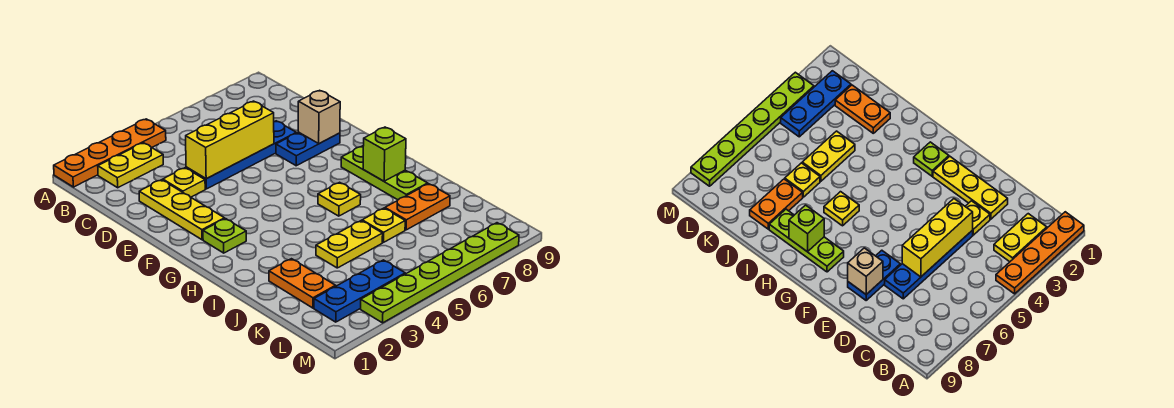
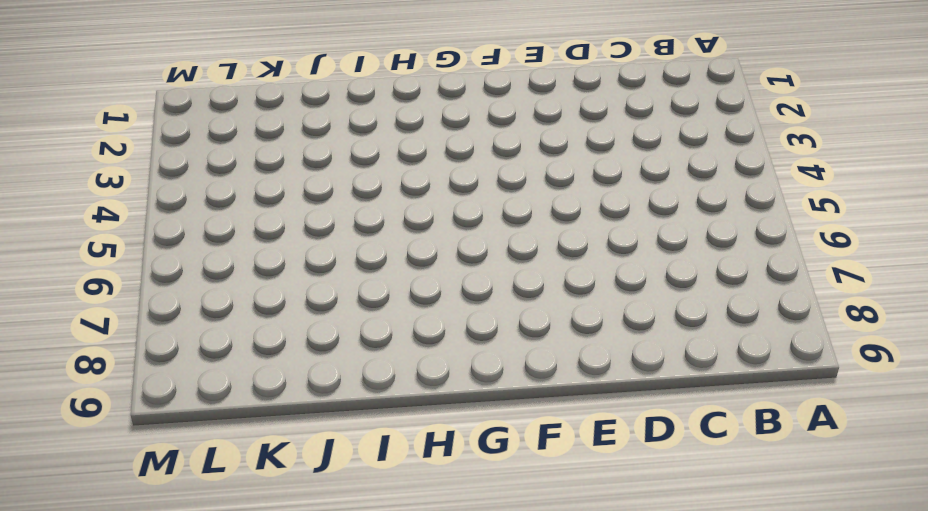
none -> orange plate A1:A4 level 1
none -> yellow plate B2:B3 level 1
none -> yellow plate D2:F2 level 1

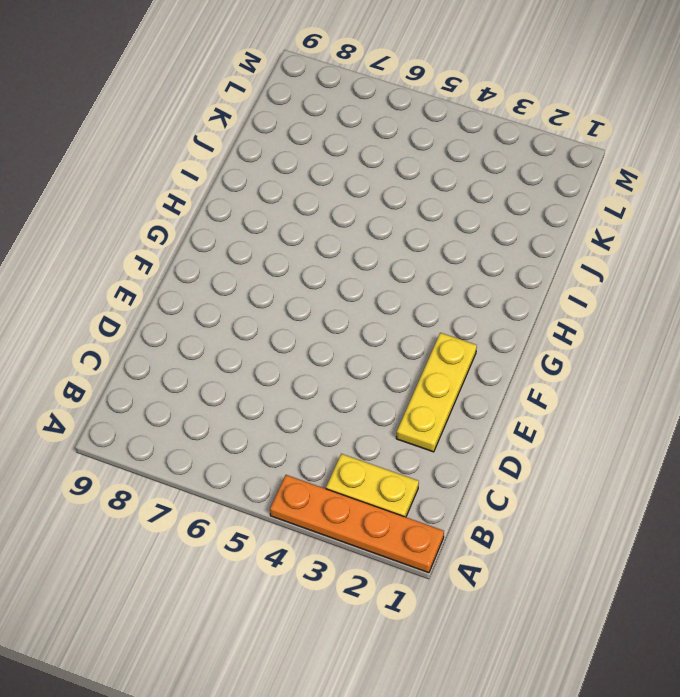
none -> yellow plate D3 level 1
none -> blue plate D4:D7 level 1
none -> blue plate E7:E8 level 1

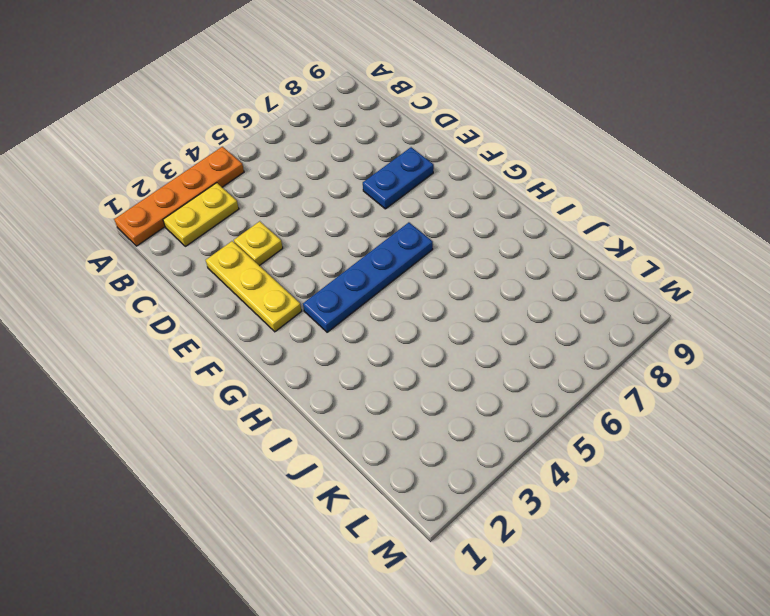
blue plate G3:G6 level 1 -> blue plate D4:D7 level 1
none -> lime plate G2 level 1
none -> lime plate G8:I8 level 1
none -> yellow plate H6 level 1

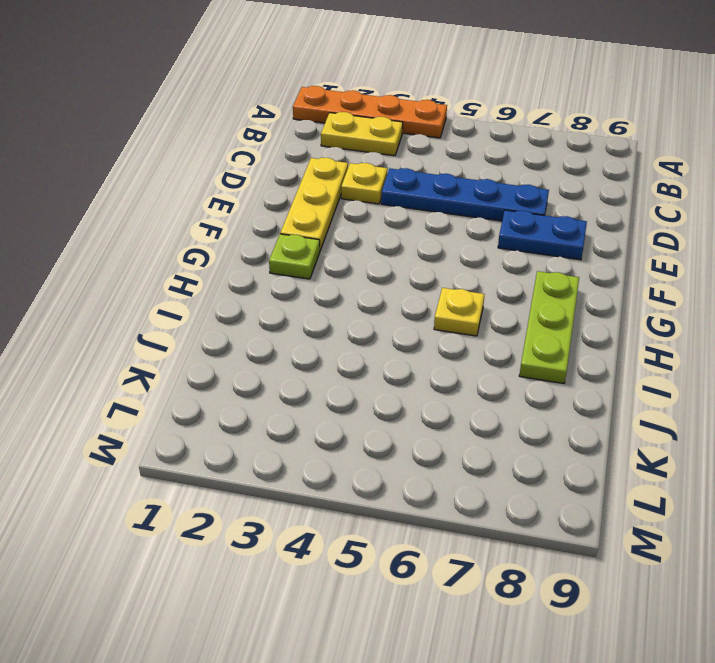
none -> orange plate J2:K2 level 1
none -> yellow plate J4:J5 level 1
none -> yellow plate J6 level 1

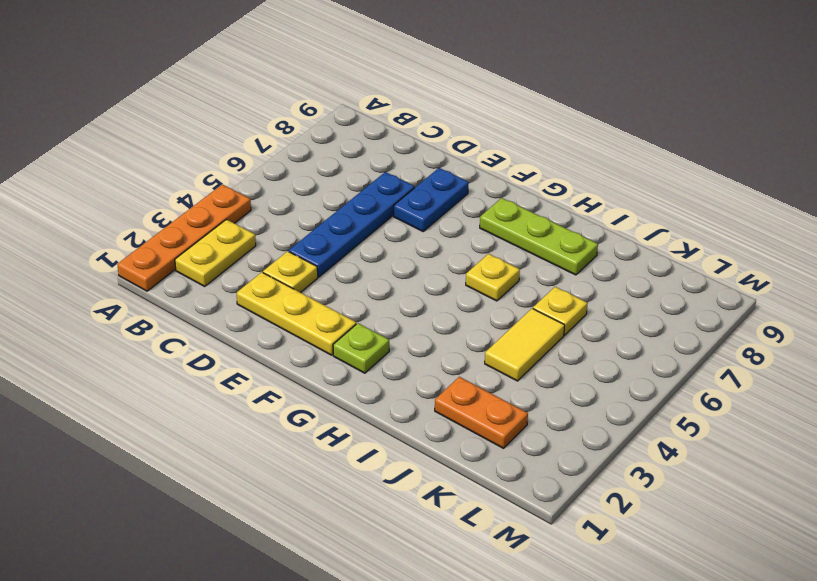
yellow tile J4:J5 level 1 -> yellow plate J4:J5 level 1
none -> orange plate J7:J8 level 1
none -> blue plate L2:L4 level 1
none -> lime plate M3:M8 level 1

